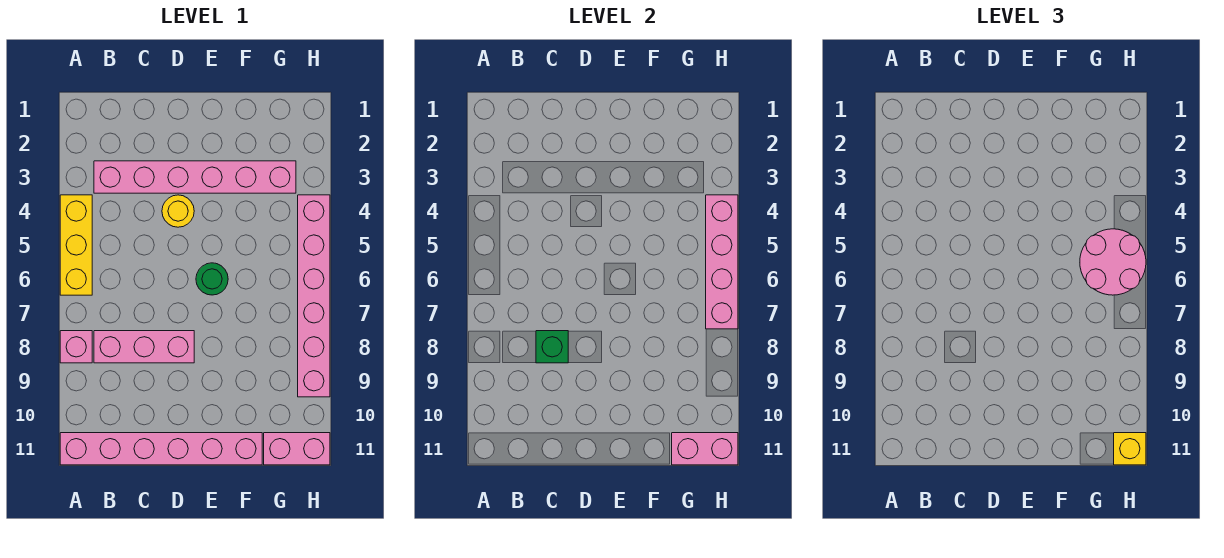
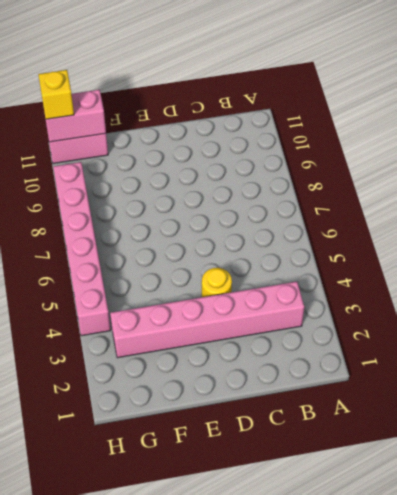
none -> yellow brick A4:A6 level 1
none -> pink brick A8 level 1
none -> pink brick A11:F11 level 1

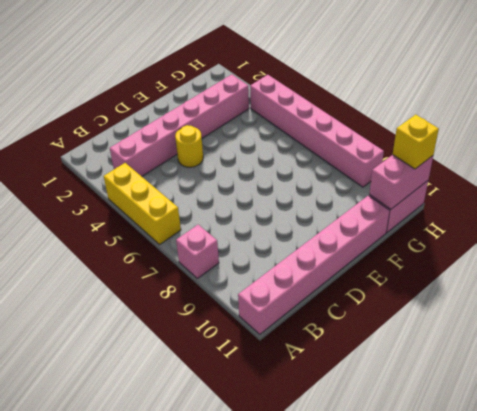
none -> pink brick B8:D8 level 1
none -> green round brick E6 level 1
none -> green brick C8 level 2

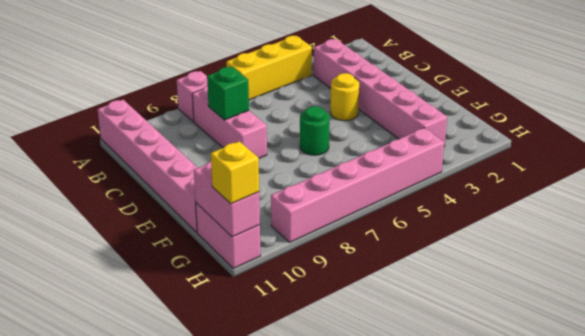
none -> pink brick H4:H7 level 2
none -> pink round brick G5:H6 level 3

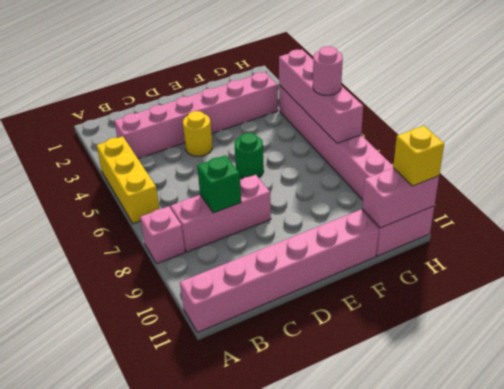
pink round brick H6 level 3 -> pink round brick G5:H6 level 3

